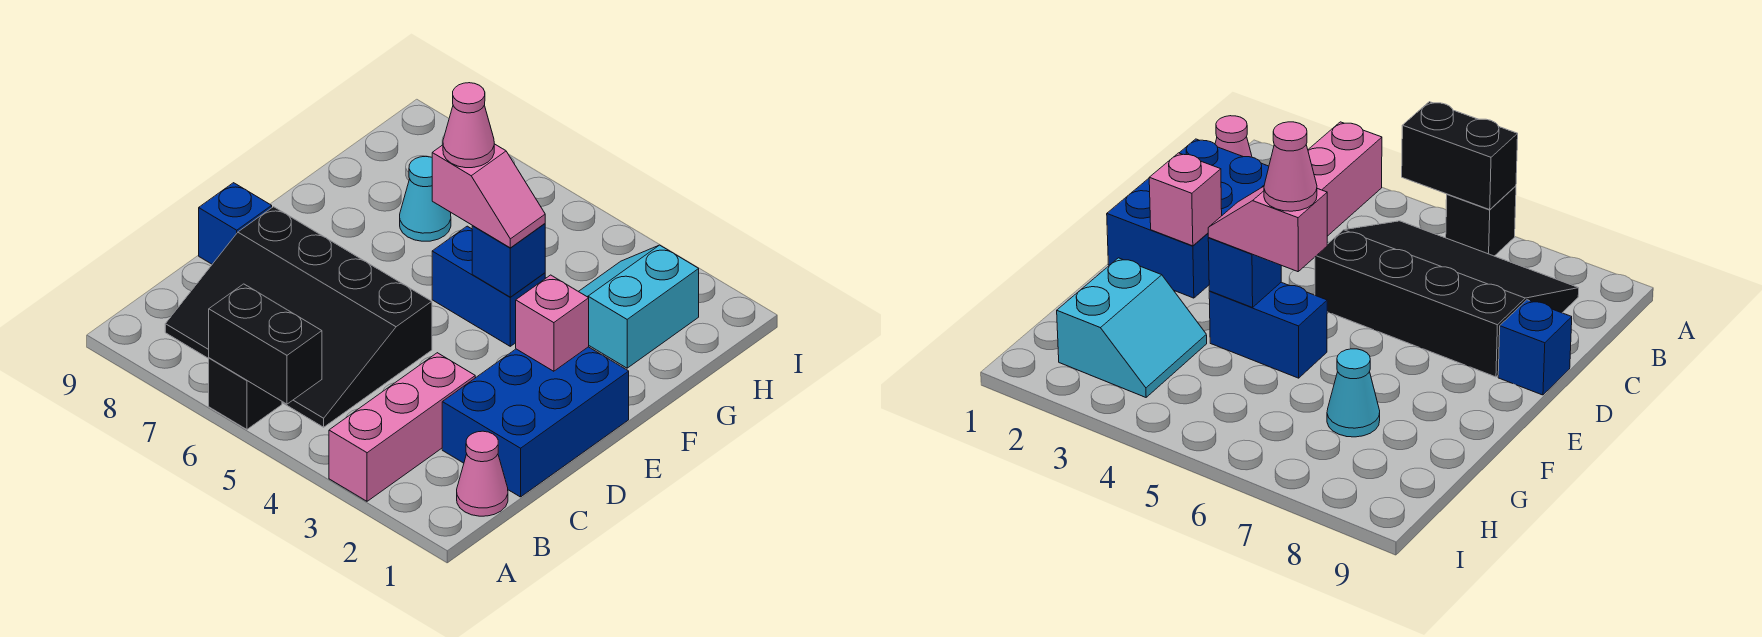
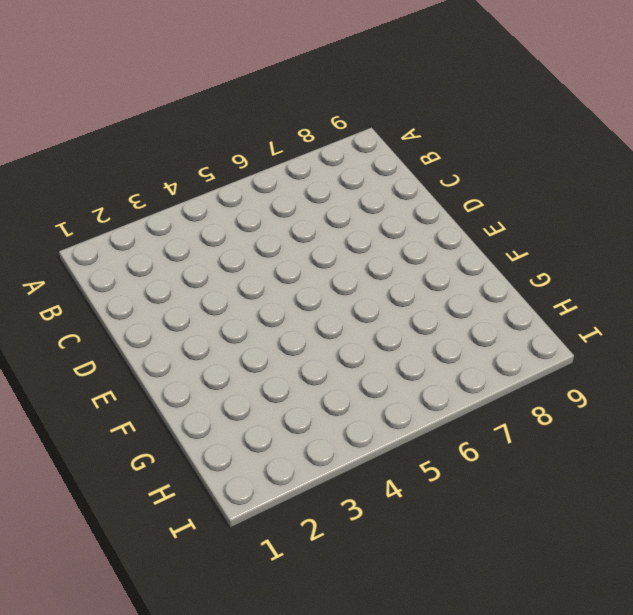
none -> pink brick A3:C3 level 1
none -> black brick A6 level 1
none -> pink cone B1 level 1

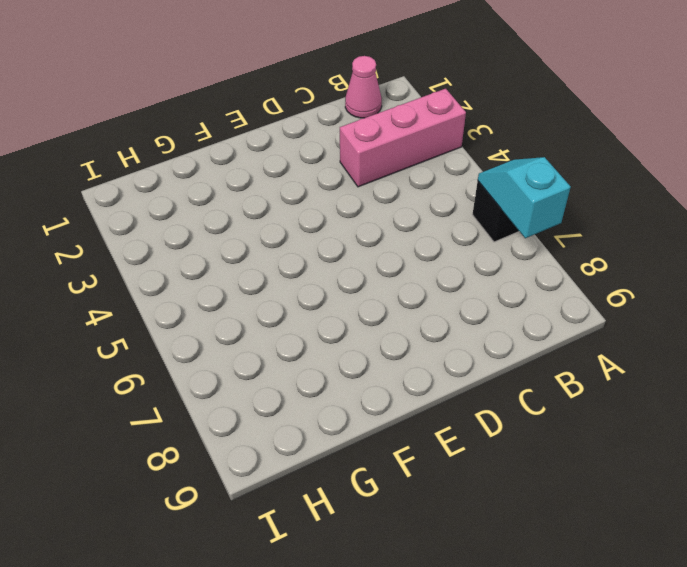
cyan slope A6:A7 level 2 top 7 -> black brick A5:A6 level 2
none -> black slope B5:D8 level 1 top D
none -> blue brick C1:E2 level 1
none -> blue brick D9 level 1

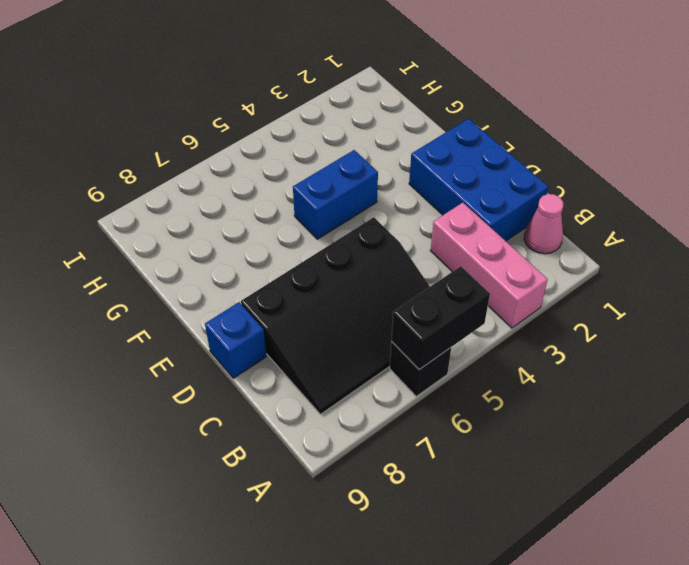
none -> cyan slope G2:H3 level 1 top 2
none -> cyan cone G7 level 1
none -> pink brick E2 level 2

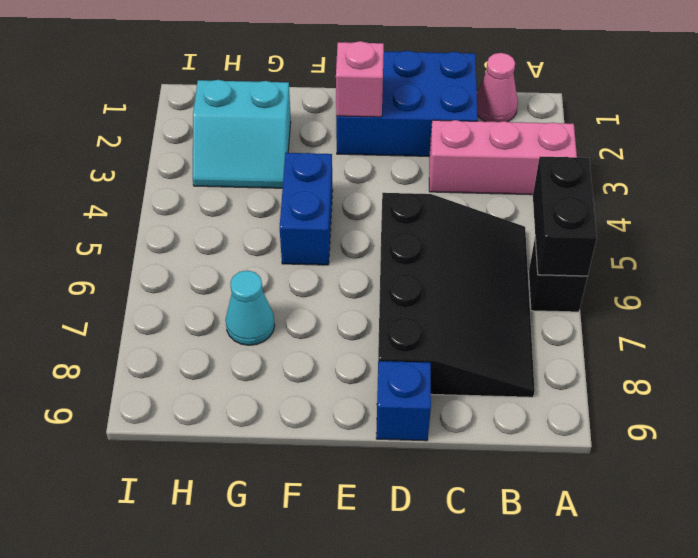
none -> blue brick F4 level 2
none -> pink slope F4:F5 level 3 top 5
none -> pink cone F5 level 4

